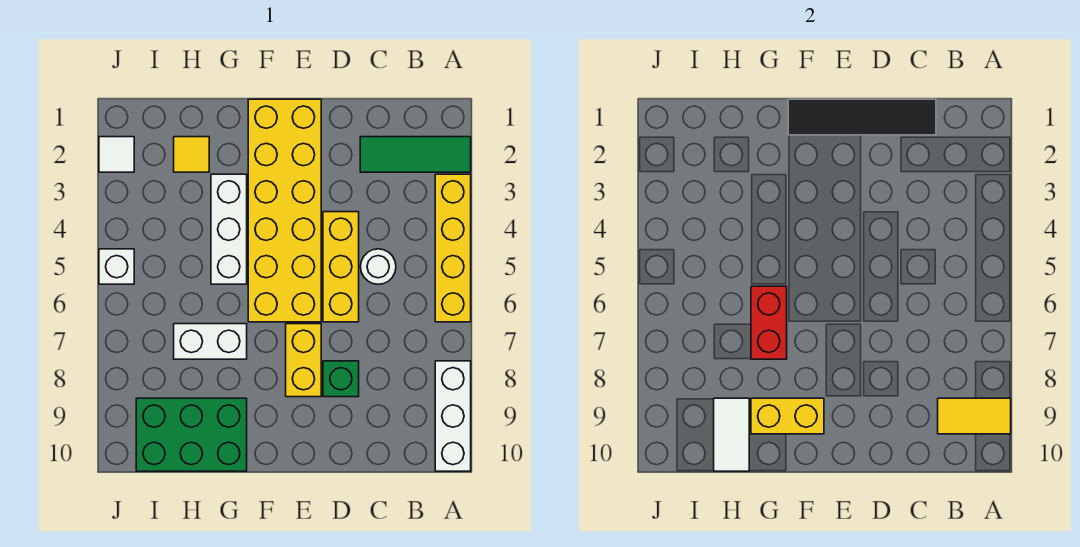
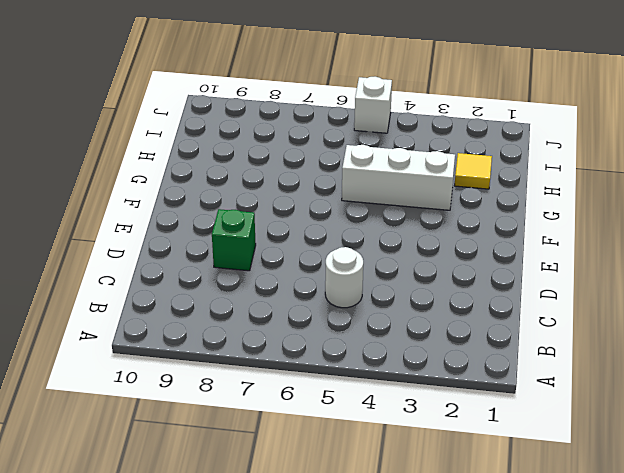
none -> green tile A2:C2 level 1
none -> yellow brick A3:A6 level 1
none -> white brick A8:A10 level 1

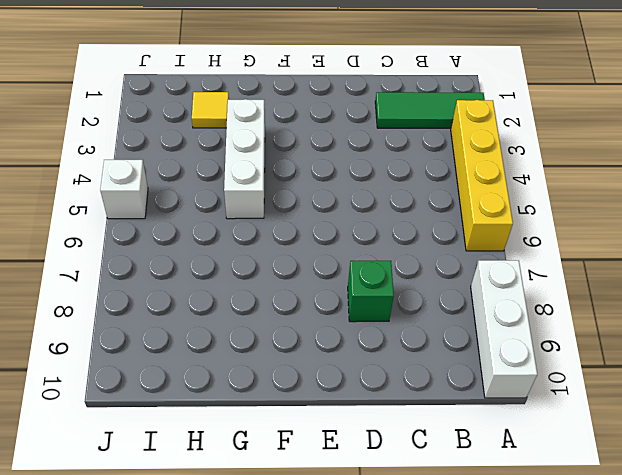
none -> white round brick C5 level 1
none -> yellow brick D4:D6 level 1
none -> yellow brick E1:F6 level 1

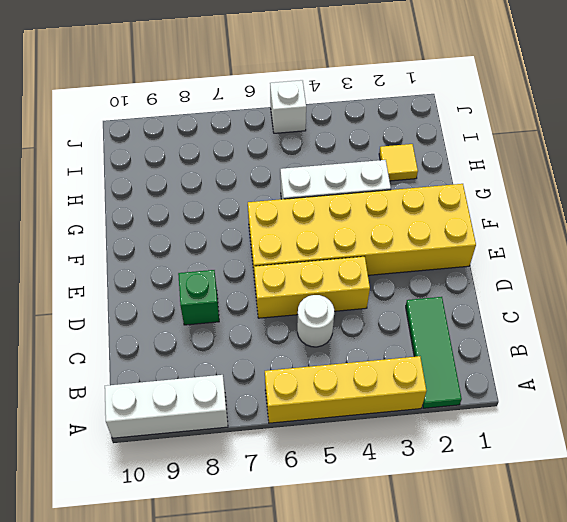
none -> yellow brick E7:E8 level 1
none -> white brick G7:H7 level 1
none -> green brick G9:I10 level 1

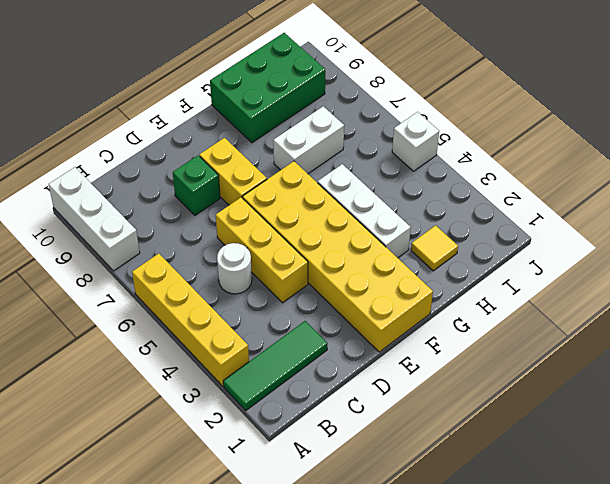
none -> white tile J2 level 1
none -> yellow tile A9:B9 level 2
none -> black tile C1:F1 level 2

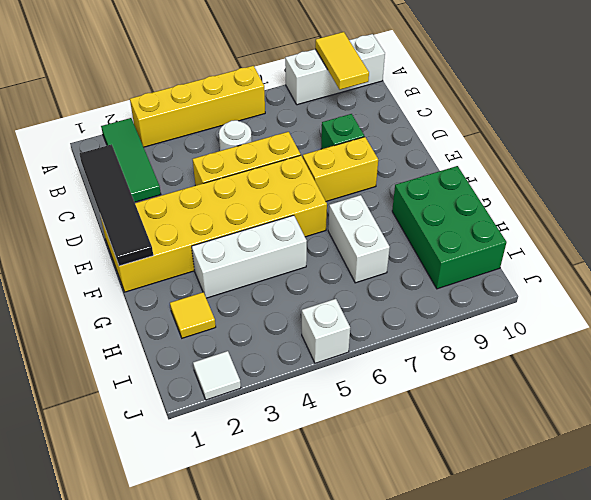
none -> yellow brick F9:G9 level 2
none -> red brick G6:G7 level 2
none -> white tile H9:H10 level 2

